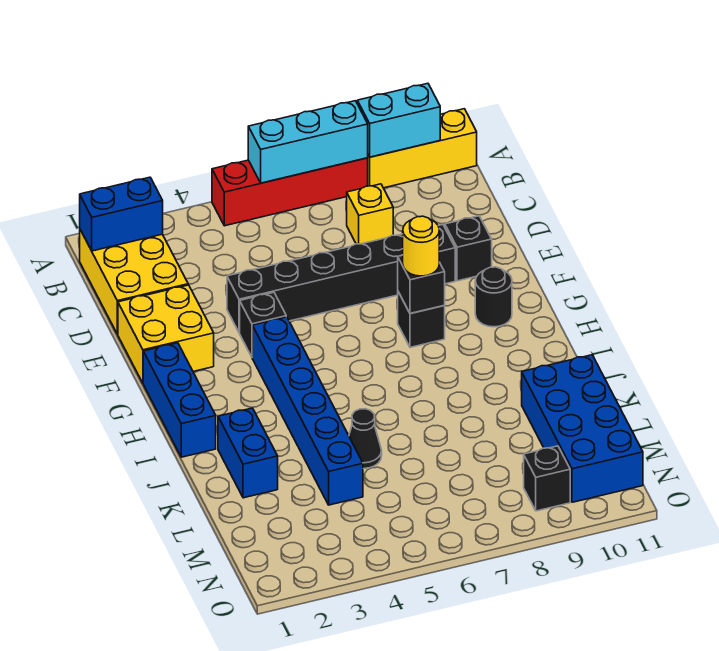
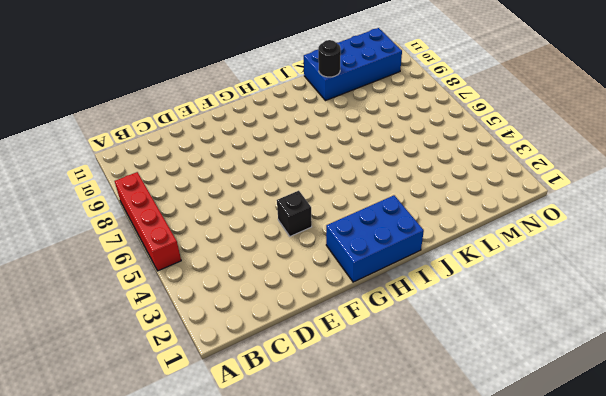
blue brick G1:I2 level 1 -> blue brick G1:I1 level 1
black round brick K10 level 2 -> black round brick G10 level 1
none -> yellow brick A9:A11 level 1
none -> yellow brick B1:D2 level 1
none -> yellow brick C8 level 1

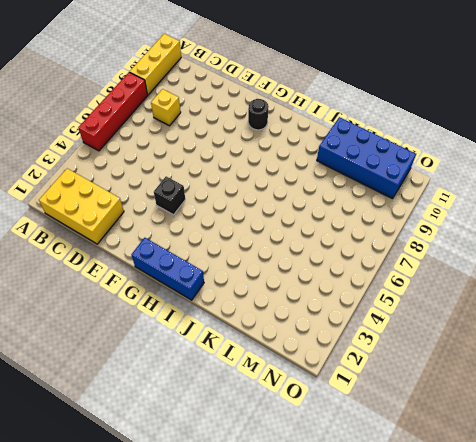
none -> yellow brick E1:F2 level 1
none -> black brick E4:E9 level 1
none -> black brick E10 level 1

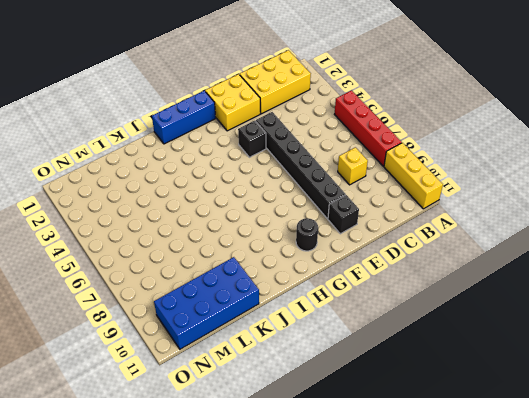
none -> blue brick G4:L4 level 1
none -> black brick G8 level 1
none -> blue brick J2:K2 level 1

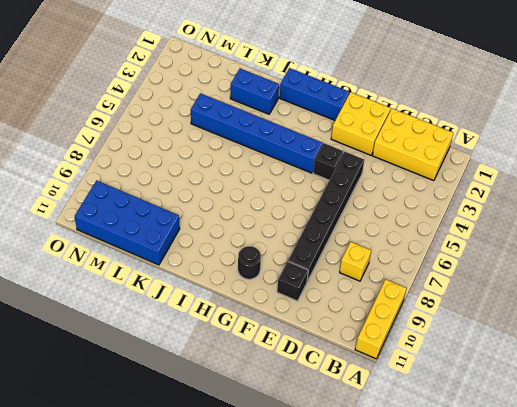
none -> red brick A5:A8 level 1
none -> black brick G8 level 1
none -> black cone K5 level 1

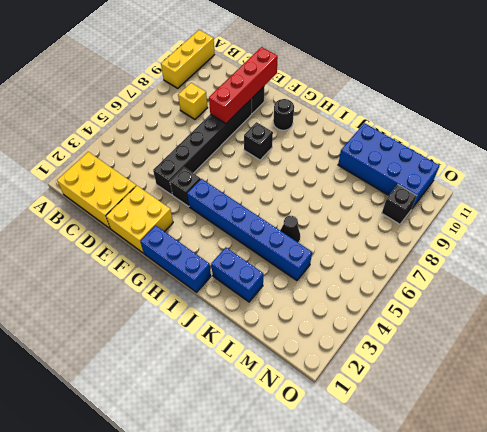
red brick E8:E11 level 2 -> red brick A5:A8 level 1
none -> cyan brick A6:A8 level 2
none -> cyan brick A9:A10 level 2
none -> blue brick B1:B2 level 2

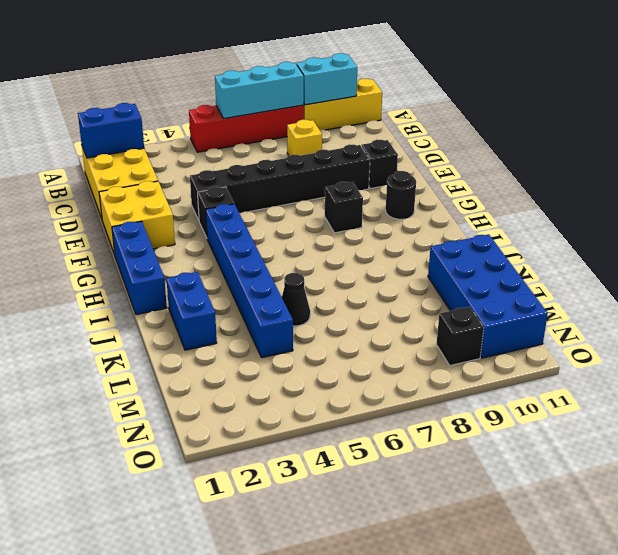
none -> black brick G8 level 2
none -> yellow round brick G8 level 3

